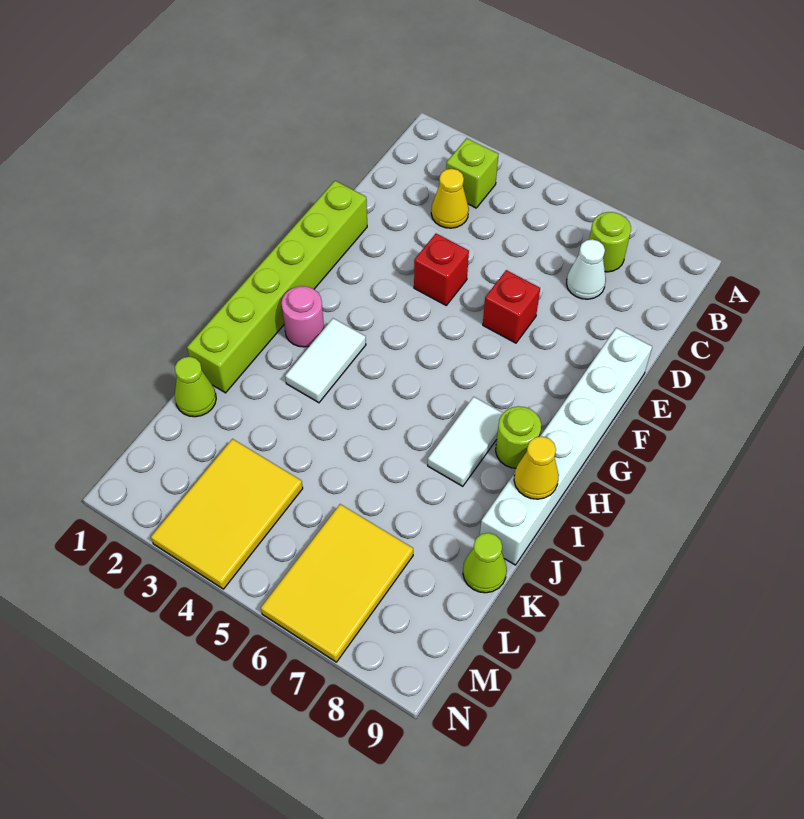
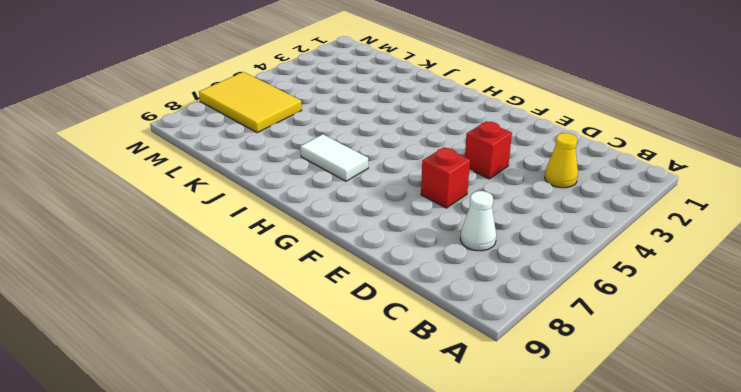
none -> lime brick B3 level 1
none -> lime round brick B7 level 1
none -> lime brick E1:J1 level 1

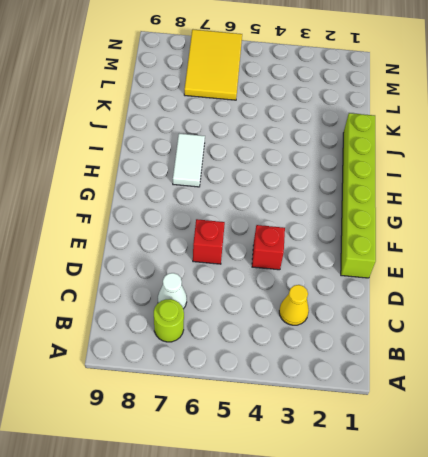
none -> lime brick B3 level 1
none -> white brick E9:J9 level 1
none -> pink round brick H2 level 1

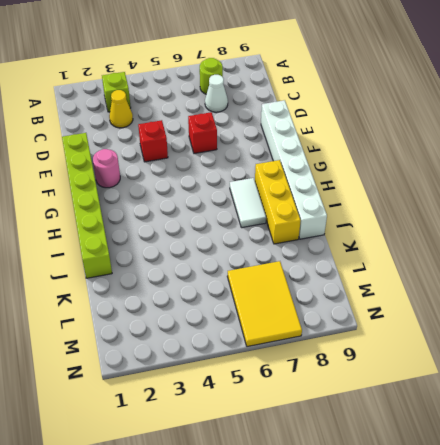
pink round brick F2 level 1 -> pink round brick H2 level 1
yellow brick H8:J8 level 1 -> lime round brick H8 level 1
none -> white tile H3:I3 level 1
none -> lime cone K1 level 1
none -> lime cone K9 level 1

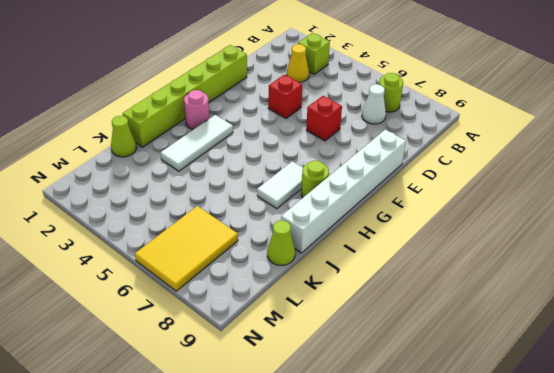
white tile H3:J3 level 1 -> white tile H3:I3 level 1
none -> yellow tile L3:N4 level 1
none -> yellow cone I9 level 2

